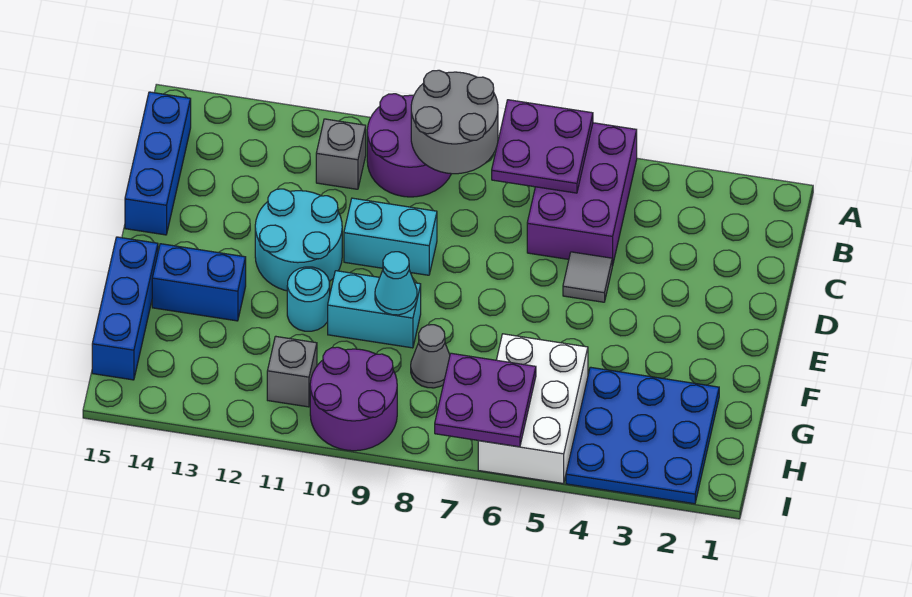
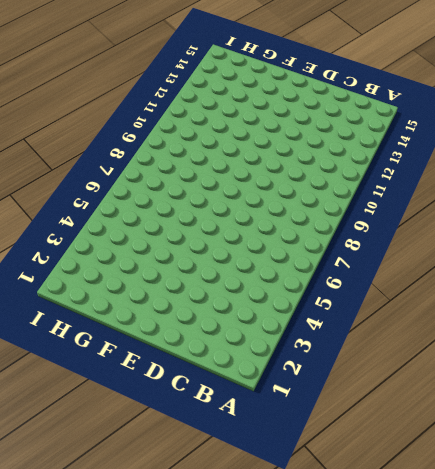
none -> purple brick A5:C6 level 1
none -> purple round brick A9:B10 level 1
none -> grey brick B11 level 1

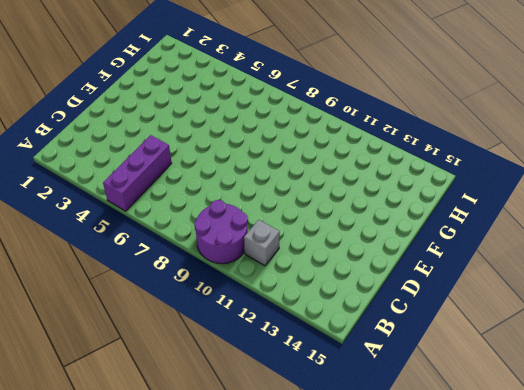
purple brick A5:C5 level 1 -> purple brick A5:C6 level 1
none -> blue brick B15:D15 level 1
none -> grey tile D5 level 1
none -> cyan brick D9:D10 level 1

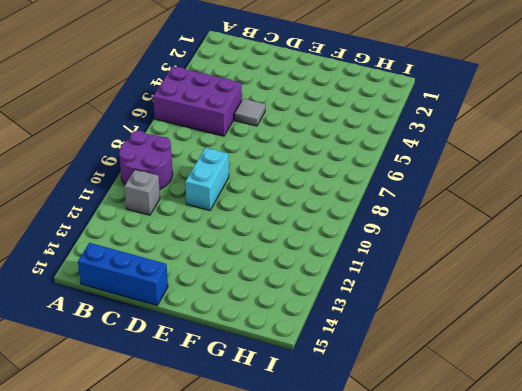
none -> cyan round brick D11:E12 level 1
none -> cyan brick F9:F10 level 1
none -> cyan round brick F11 level 1

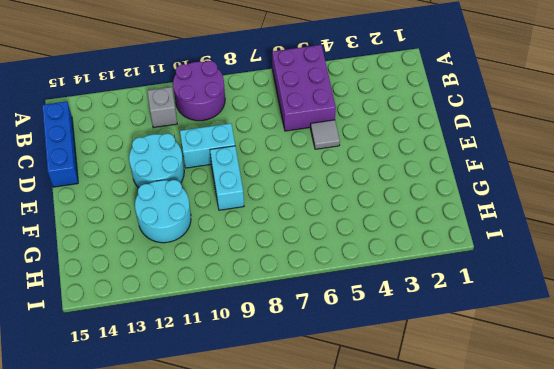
cyan brick E9:F9 level 1 -> cyan brick F9:F10 level 1
cyan round brick F11:G12 level 1 -> cyan round brick F11 level 1
none -> blue brick F13:F14 level 1
none -> blue brick F15:H15 level 1
none -> blue plate G2:I4 level 1

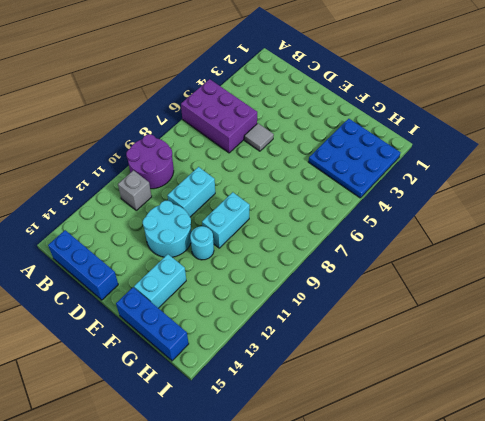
cyan brick F13:F14 level 1 -> blue brick F13:F14 level 1
none -> white brick G5:I6 level 1
none -> grey cone G8 level 1
none -> purple round brick H9:I10 level 1

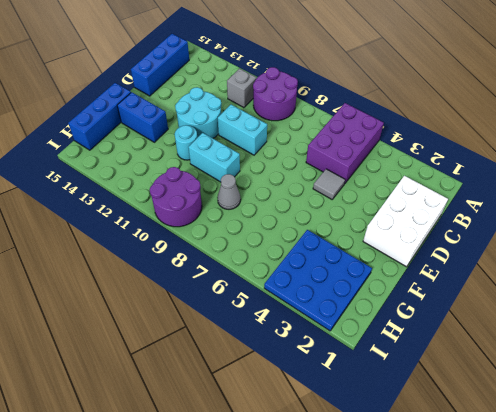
white brick C1:E2 level 1 -> white brick G5:I6 level 1
none -> grey brick H11 level 1
none -> purple plate A6:B7 level 2
none -> grey round brick A8:B9 level 2

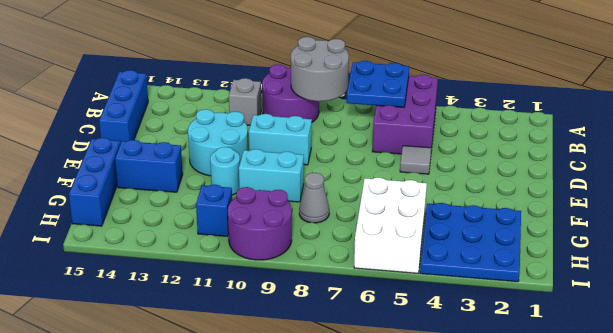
blue plate A6:B7 level 2 -> purple plate A6:B7 level 2
blue brick H11 level 1 -> grey brick H11 level 1
none -> cyan cone F9 level 2
none -> purple plate H6:I7 level 2

